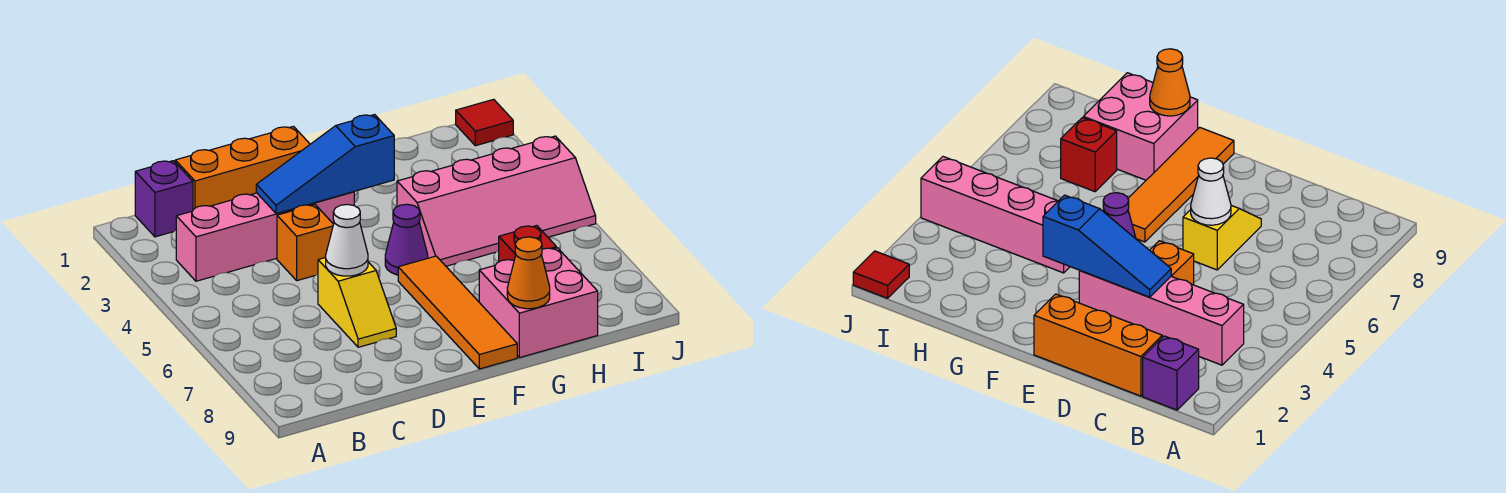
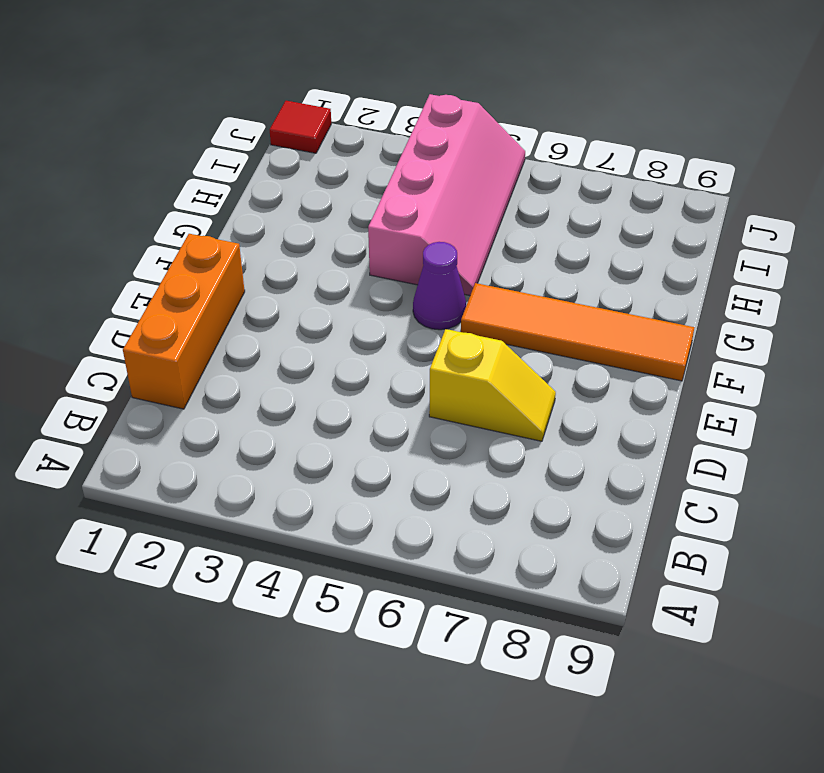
none -> purple brick B1 level 1
none -> pink brick B3:E3 level 1
none -> orange brick D4 level 1

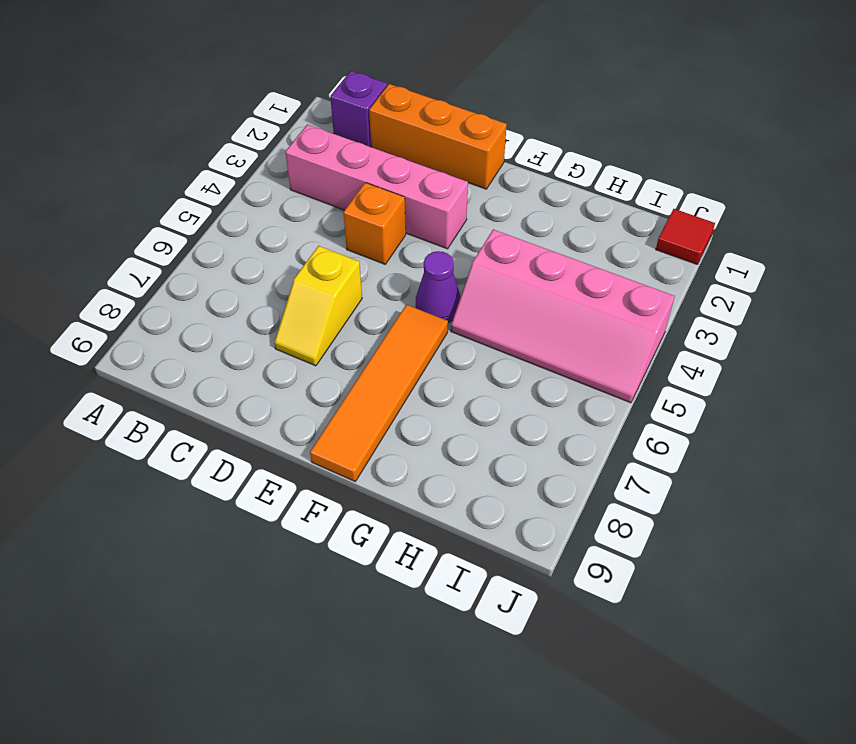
none -> pink brick G8:H9 level 1
none -> red brick H7 level 1
none -> blue slope D3:F3 level 2 top F

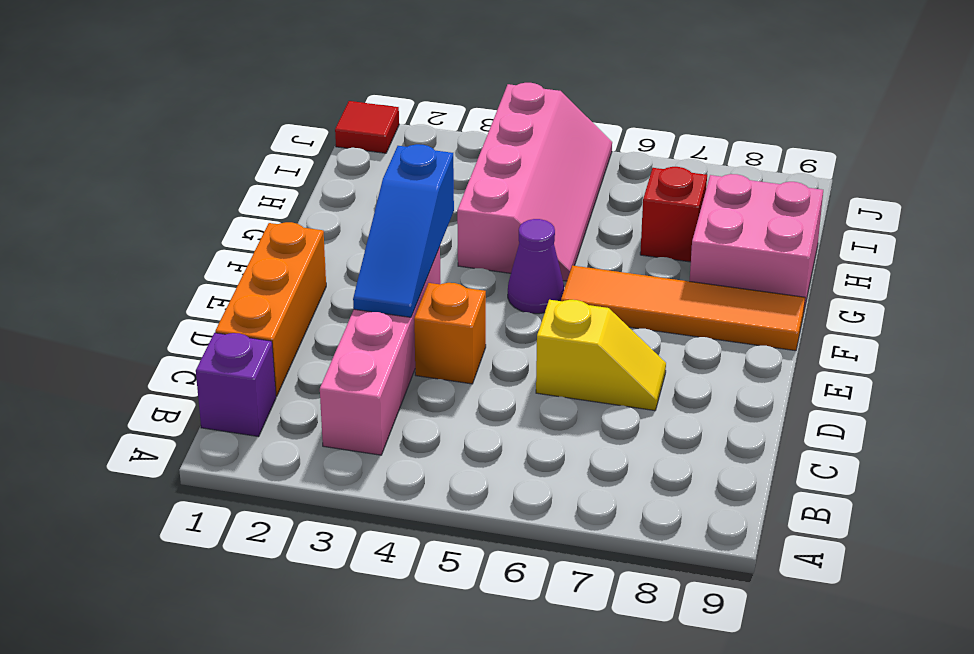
none -> white cone D6 level 2
none -> orange cone G9 level 2

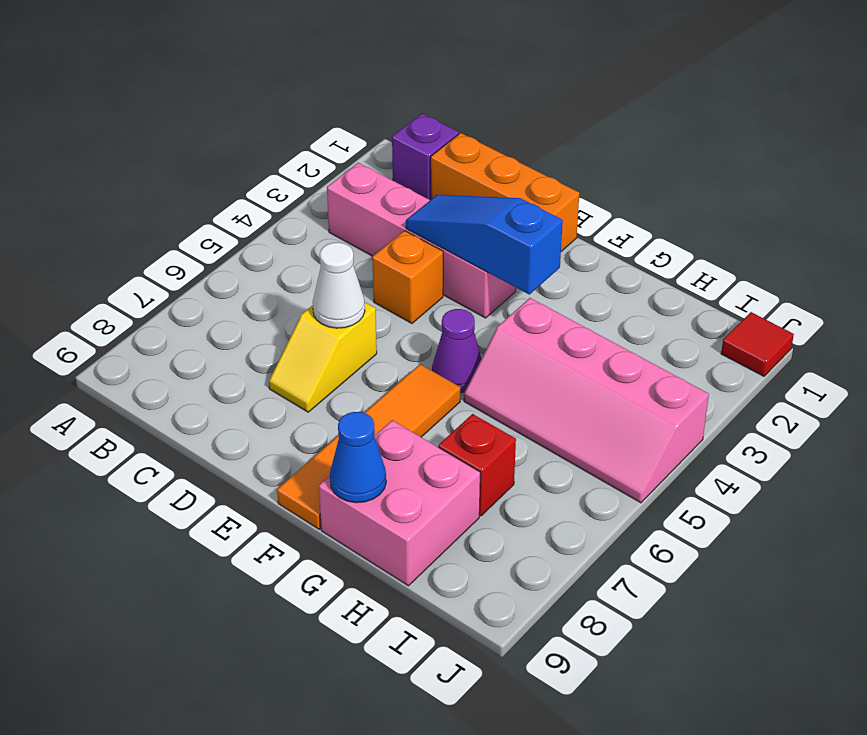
blue cone G9 level 2 -> orange cone G9 level 2

